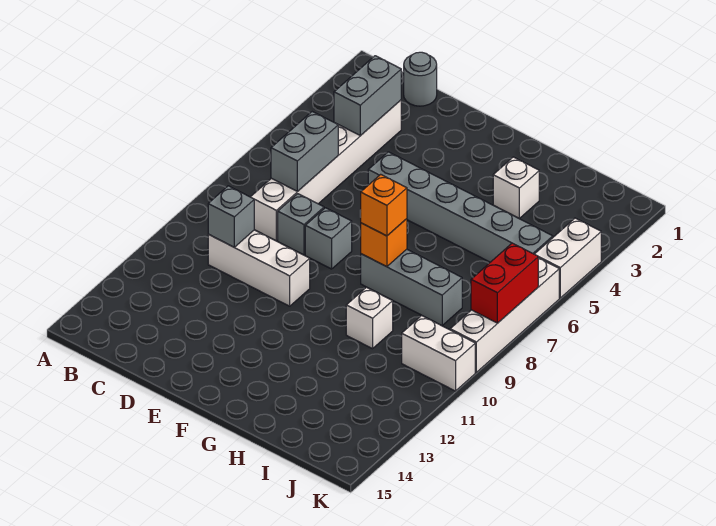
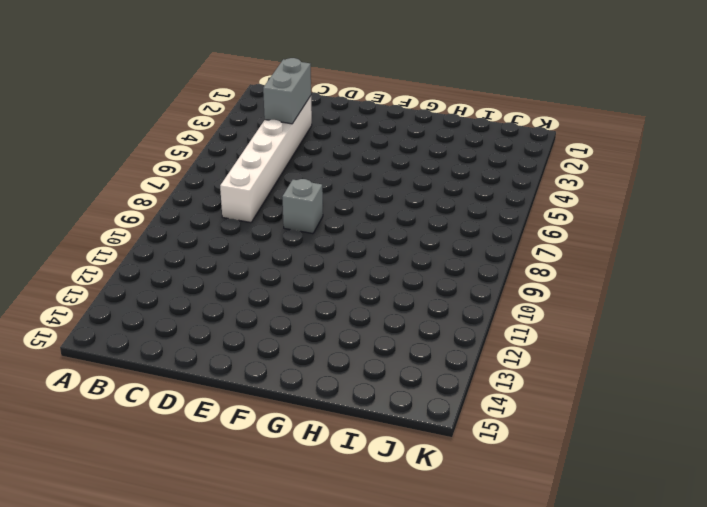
none -> grey round brick C1 level 1
none -> white brick C10:E10 level 1
none -> grey brick D8 level 1

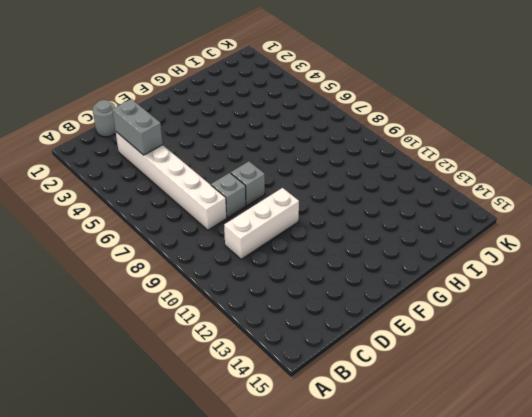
none -> grey brick E5:J5 level 1
none -> grey brick G8:I8 level 1
none -> white brick H3 level 1

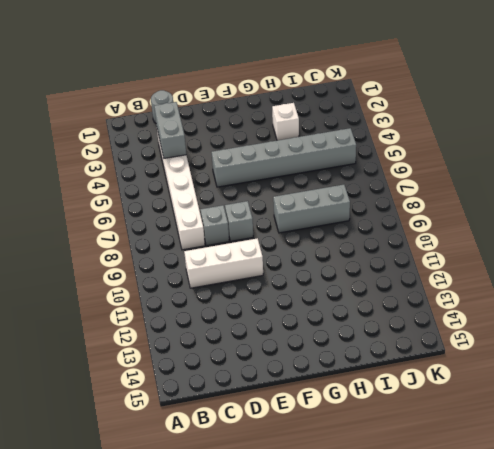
none -> white brick H10 level 1
none -> white brick J10:K10 level 1
none -> white brick K4:K5 level 1

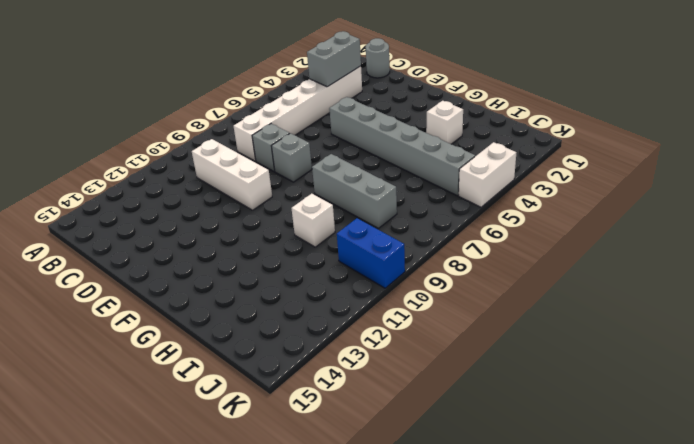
blue brick J10:K10 level 1 -> white brick J10:K10 level 1
none -> white brick K6:K9 level 1
none -> grey brick C6:C7 level 2
none -> grey brick C10 level 2

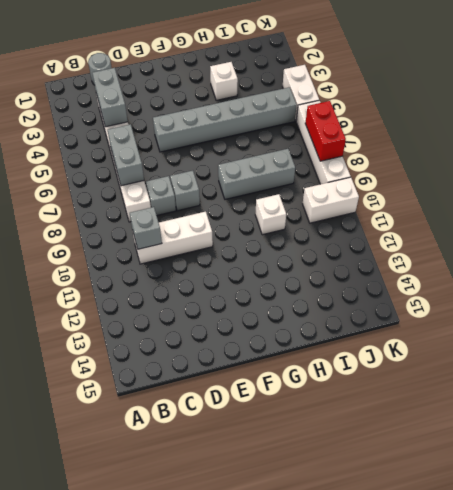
none -> orange brick G8 level 2
none -> orange brick G8 level 3

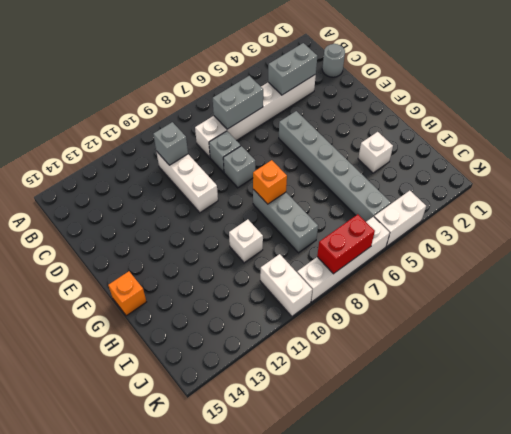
orange brick G15 level 1 -> orange brick G8 level 3

